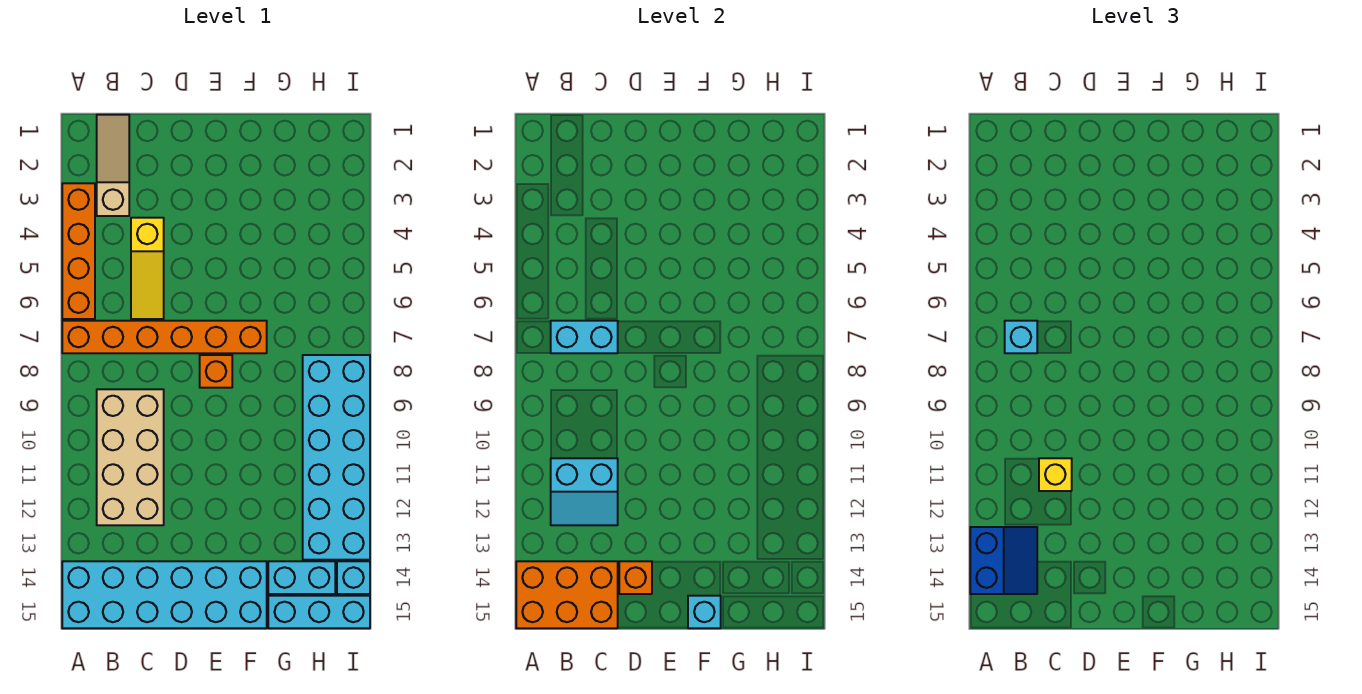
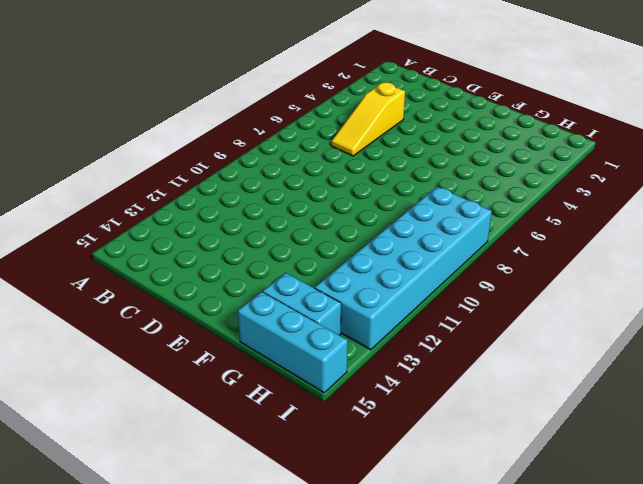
none -> orange brick A3:A6 level 1
none -> orange brick A7:F7 level 1
none -> cyan brick A14:F15 level 1

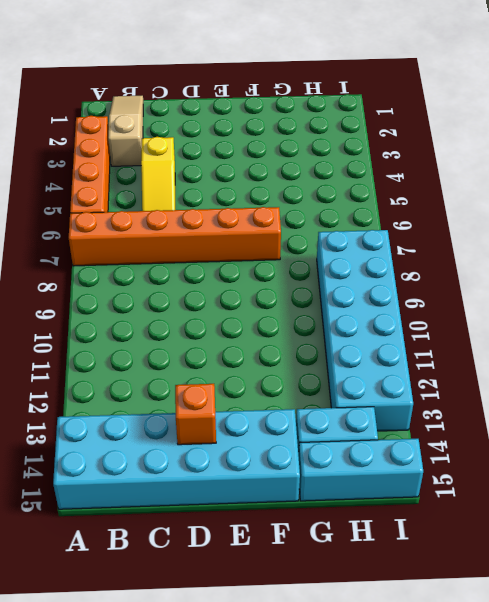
none -> tan brick B9:C12 level 1
none -> orange brick E8 level 1
none -> cyan brick I14 level 1

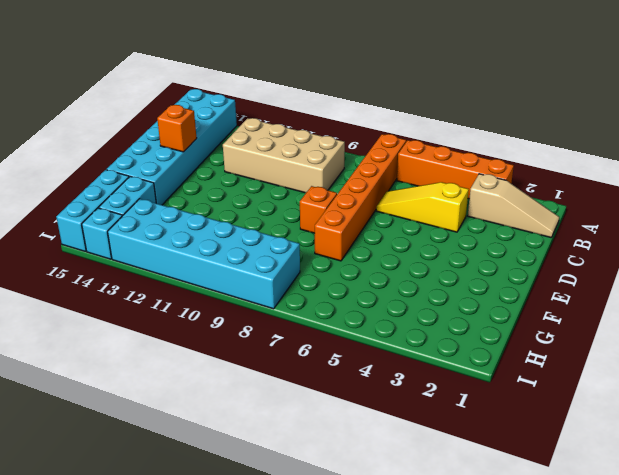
none -> orange brick A14:C15 level 2
none -> cyan brick B7:C7 level 2
none -> cyan slope B11:C12 level 2 top 11

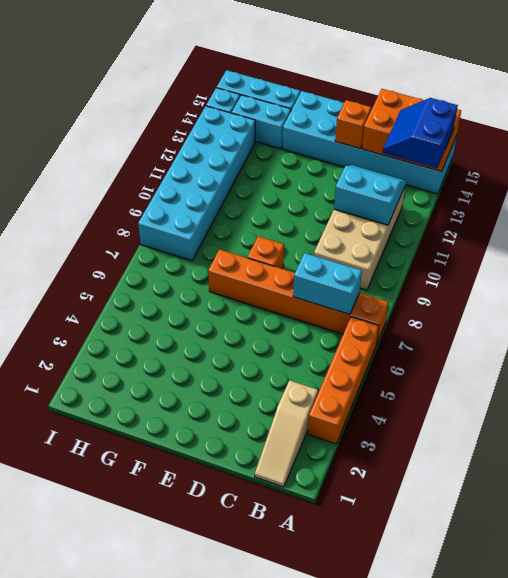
none -> yellow slope C4:C6 level 1 top 4
none -> cyan brick F15 level 2
none -> cyan brick B7 level 3

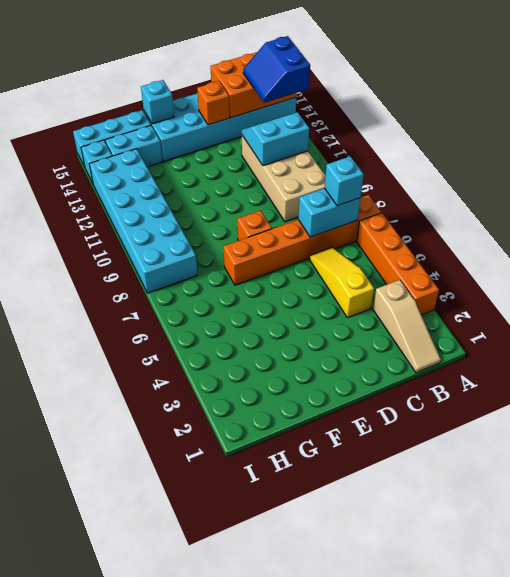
none -> yellow brick C11 level 3

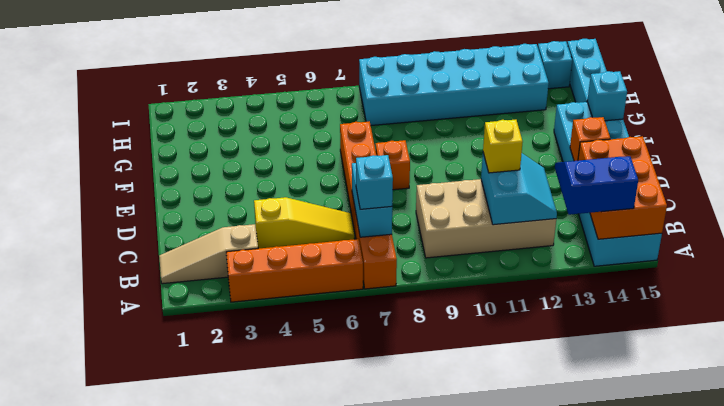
none -> cyan brick G14:H14 level 1

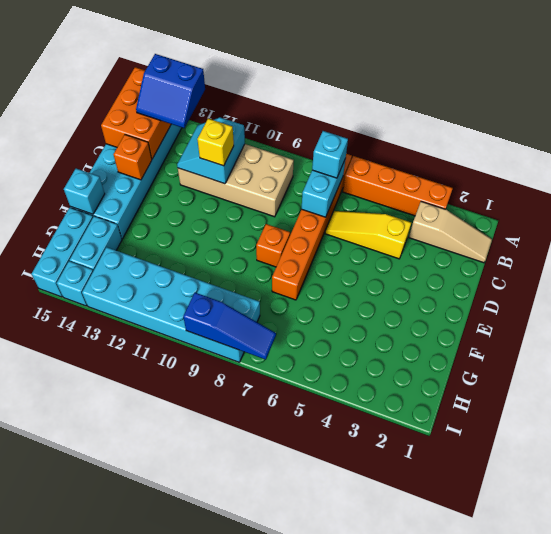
blue slope I7:I9 level 2 top 9 -> none

